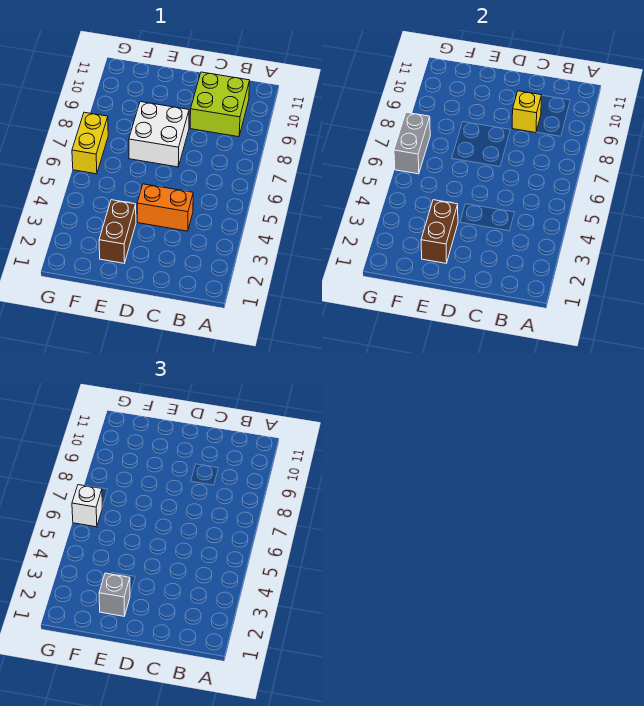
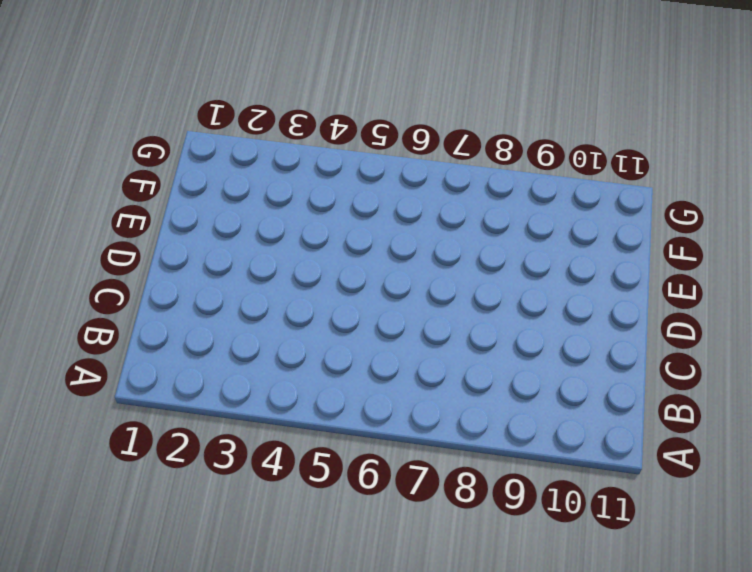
none -> lime brick B9:C10 level 1
none -> orange brick C4:D4 level 1

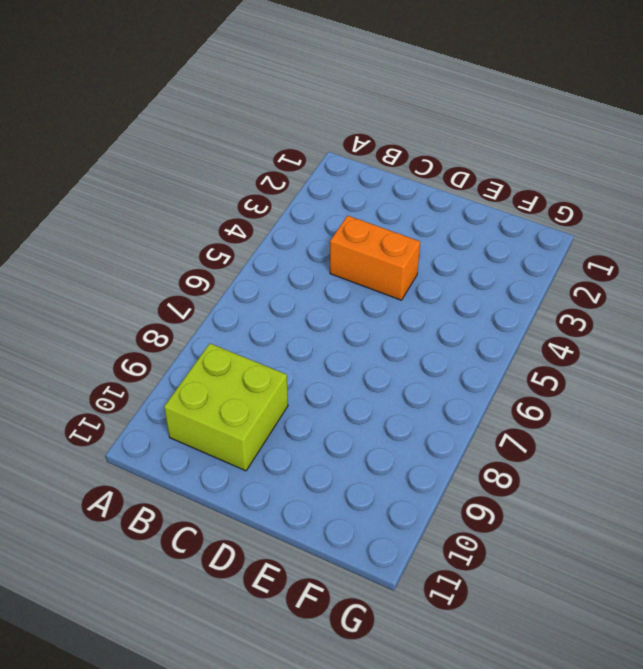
none -> white brick D7:E8 level 1
none -> brown brick E2:E3 level 1

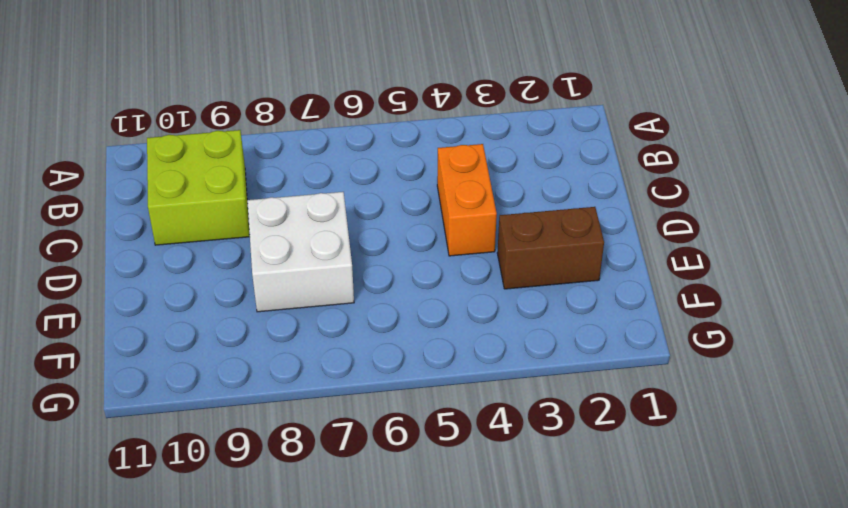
none -> yellow brick G6:G7 level 1
none -> yellow brick C9 level 2

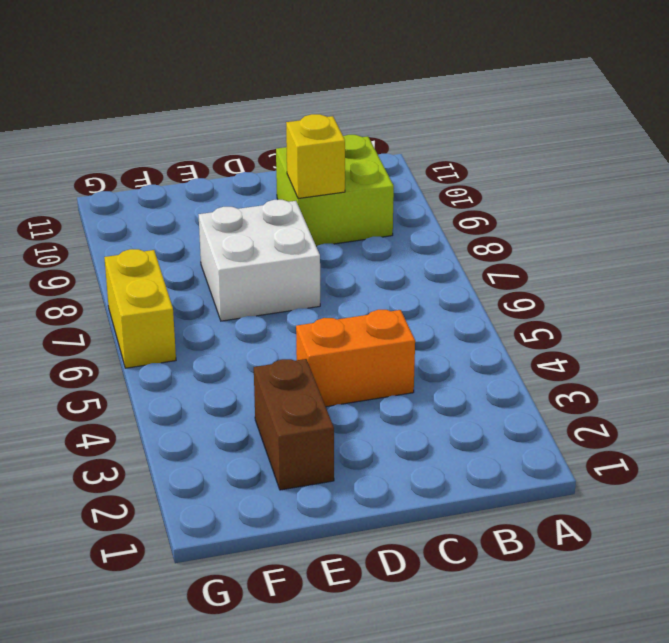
none -> brown brick E2:E3 level 2
none -> grey brick G6:G7 level 2

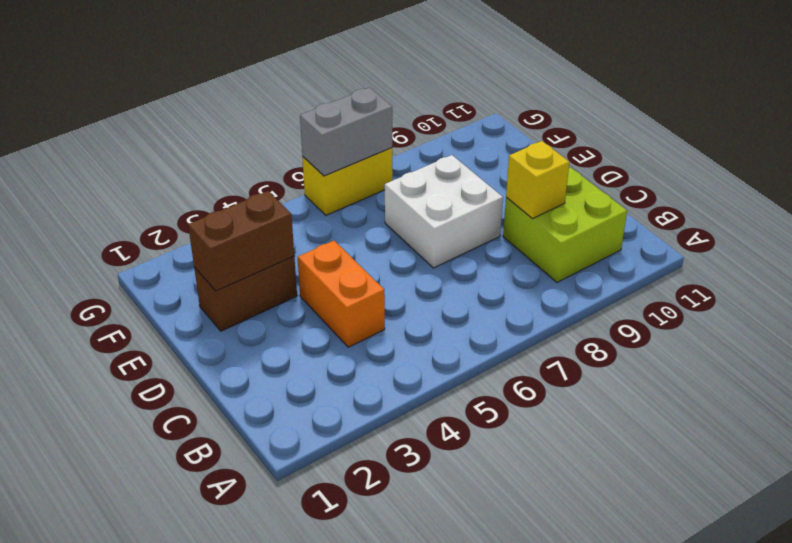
none -> grey brick E2 level 3
none -> white brick G6 level 3

